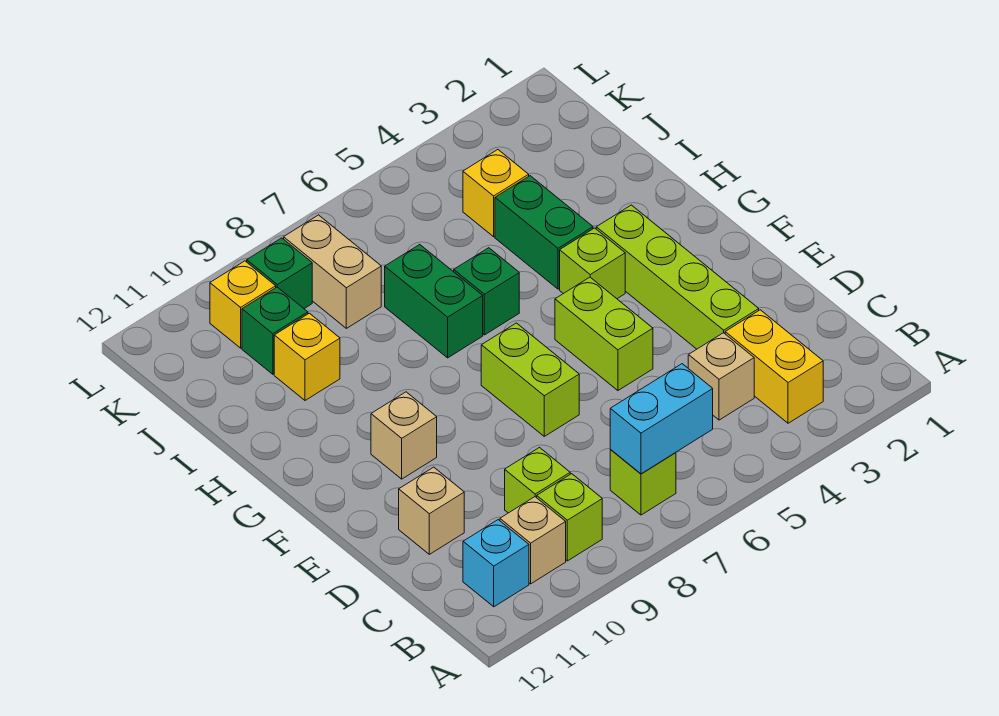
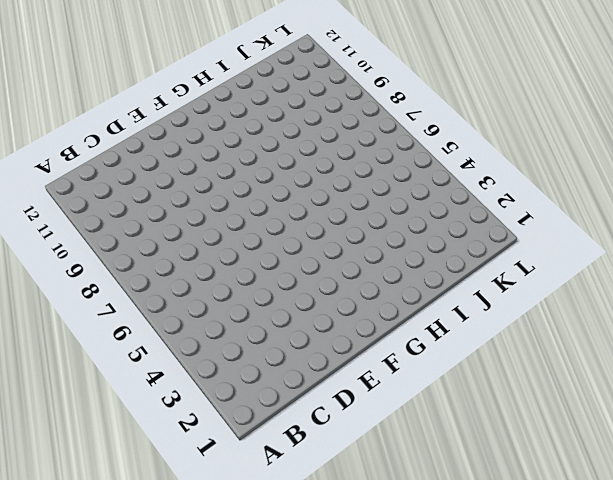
none -> yellow brick B3:C3 level 1
none -> lime brick B7 level 1
none -> lime brick B9 level 1

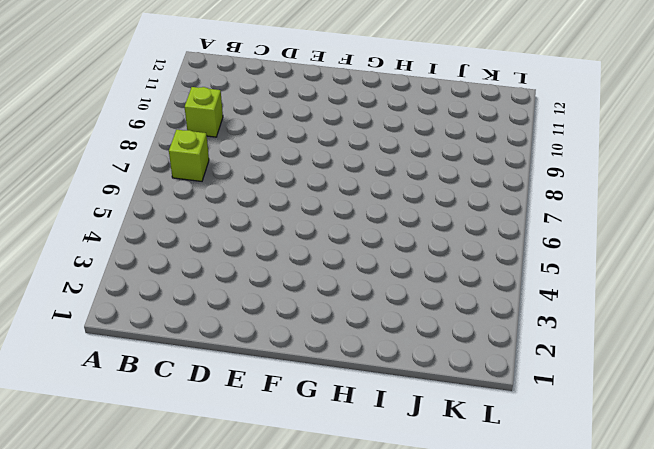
none -> yellow brick B3:C3 level 1
none -> tan brick B10 level 1
none -> cyan brick B11 level 1

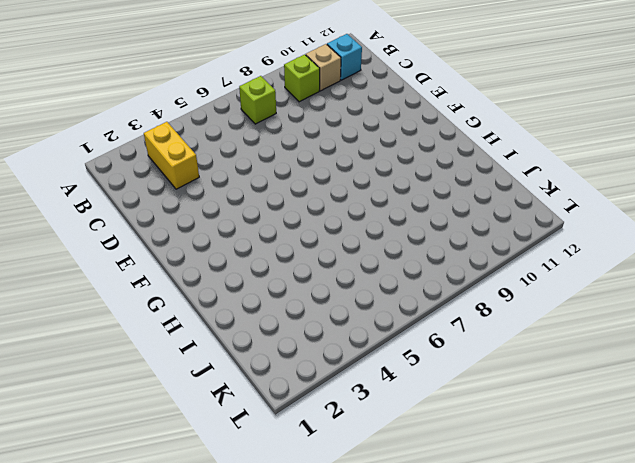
none -> tan brick C4 level 1
none -> lime brick C9 level 1
none -> lime brick D3:G3 level 1

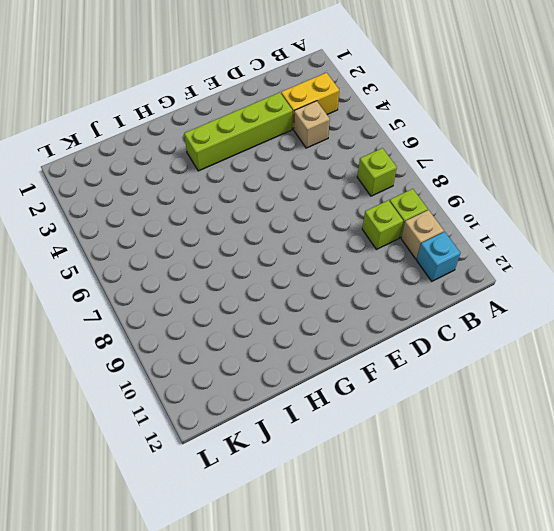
none -> tan brick D11 level 1
none -> lime brick E5:F5 level 1
none -> lime brick E7:F7 level 1

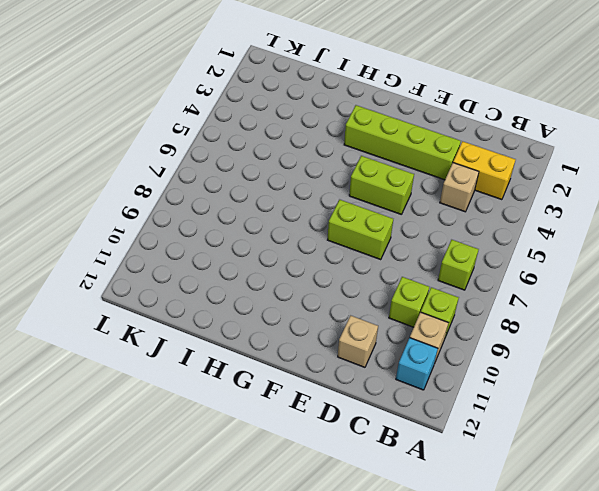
none -> tan brick F10 level 1
none -> lime brick G4 level 1
none -> green brick H4:I4 level 1

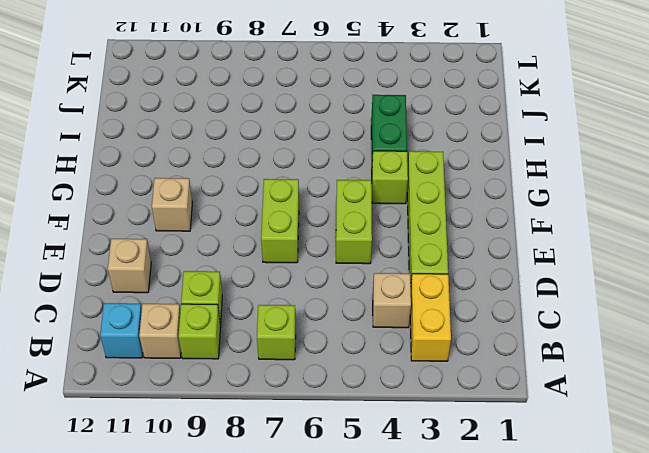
none -> green brick H6 level 1
none -> green brick H7:I7 level 1
none -> yellow brick I10 level 1

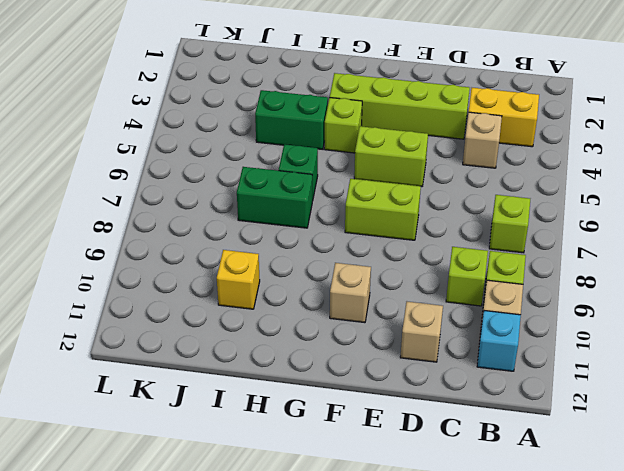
none -> yellow brick J4 level 1
none -> tan brick J8:K8 level 1
none -> green brick J10 level 1

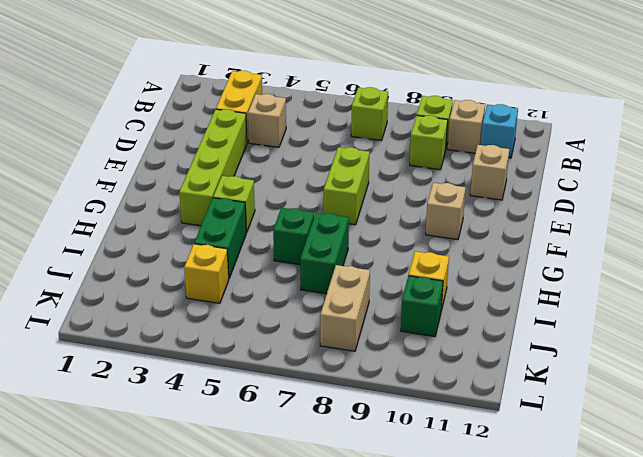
none -> lime brick E5:F5 level 1
none -> green brick K9 level 1
none -> yellow brick K10 level 1

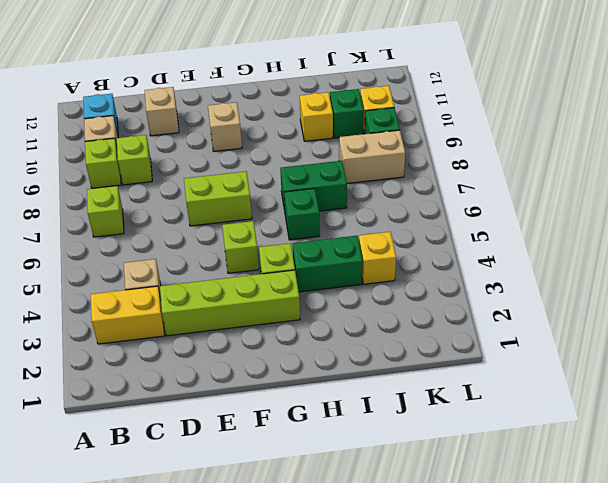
lime brick F5 level 1 -> lime brick E5:F5 level 1
none -> cyan brick B6:B7 level 2

